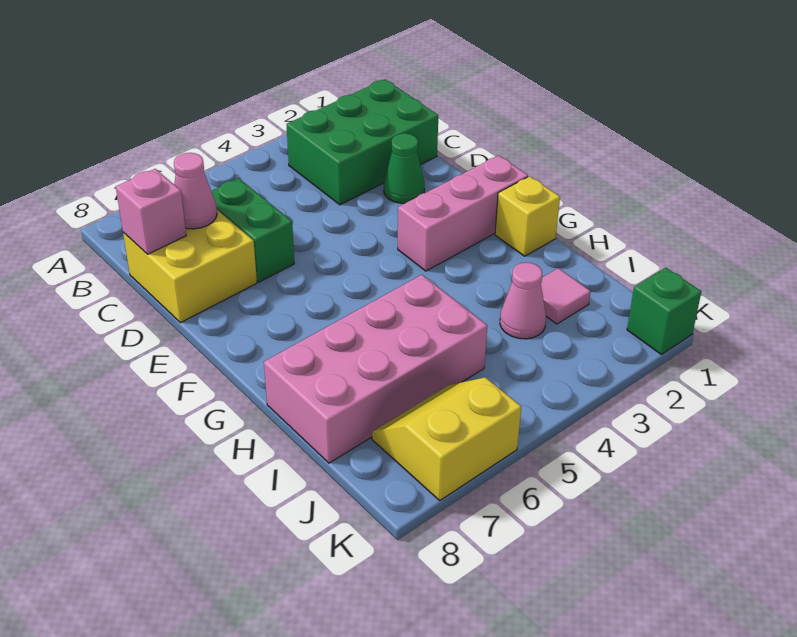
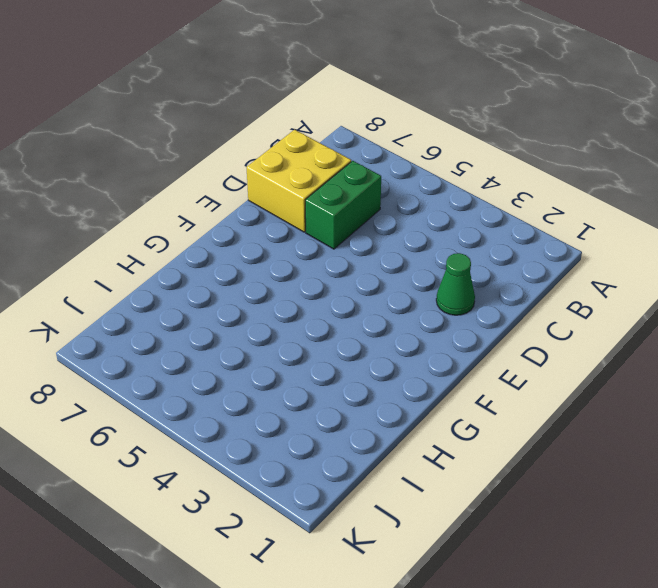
none -> green brick B1:C3 level 1
none -> pink brick F1:F3 level 1
none -> yellow brick G1 level 1

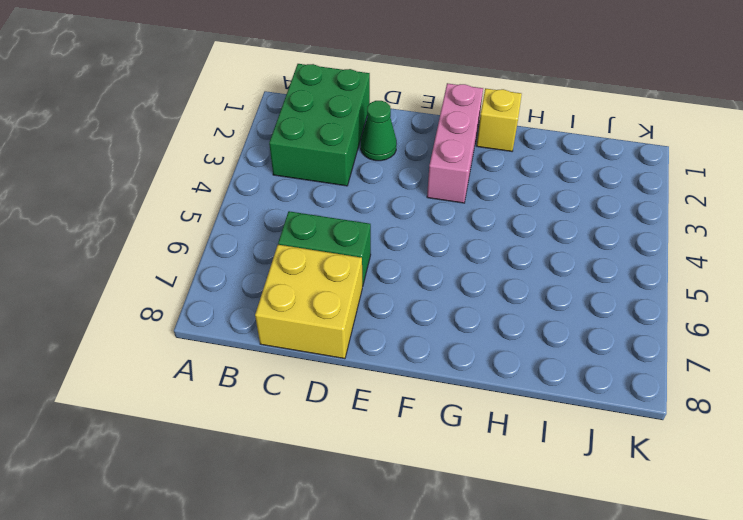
none -> pink brick H5:I8 level 1
none -> pink tile I2 level 1
none -> pink cone I3 level 1

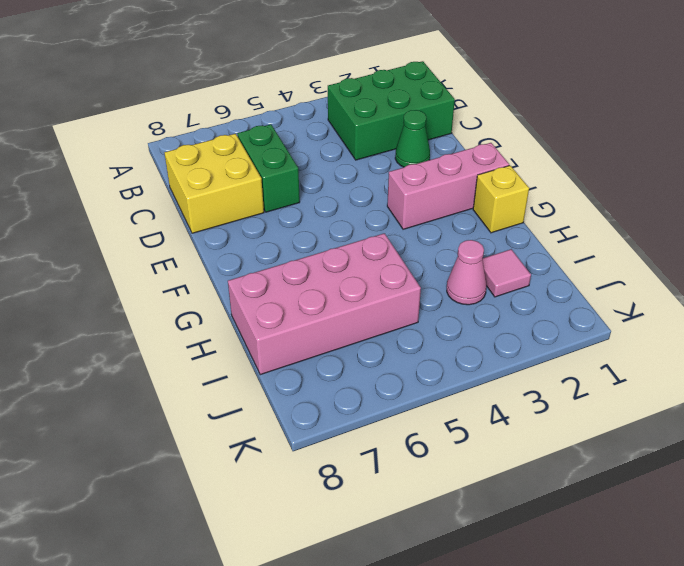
none -> yellow slope J6:K7 level 1 top K
none -> green brick K1 level 1
none -> pink cone C7 level 2

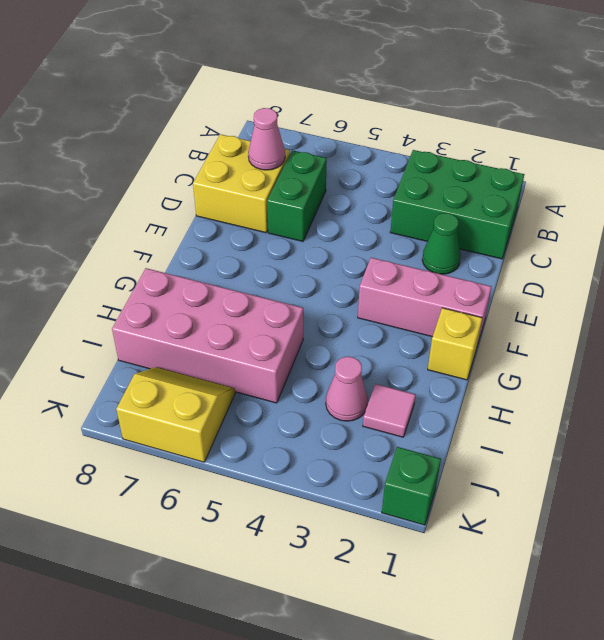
none -> pink brick C8 level 2

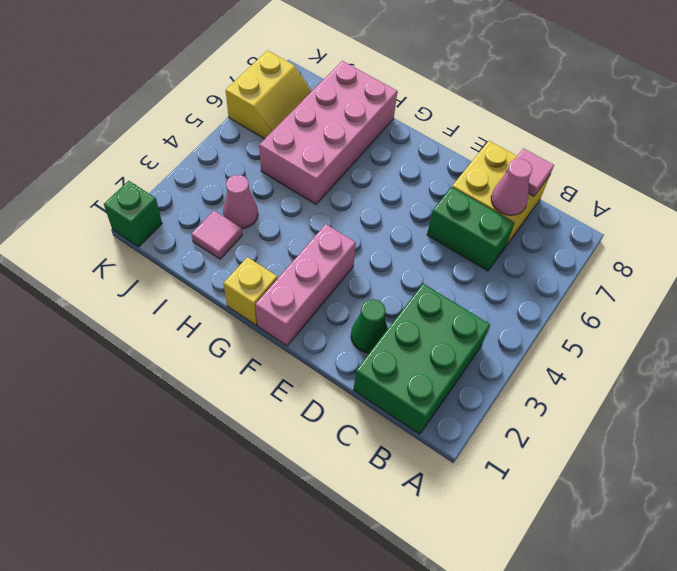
pink tile C8 level 2 -> pink brick C8 level 2

